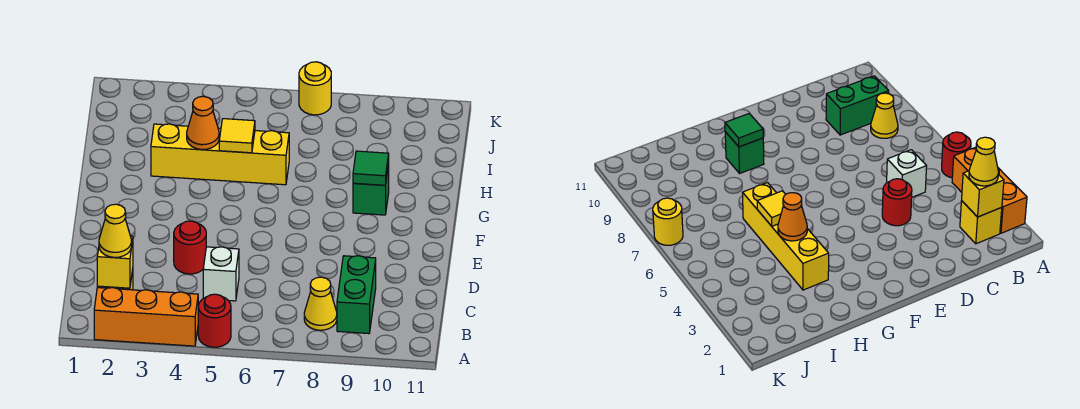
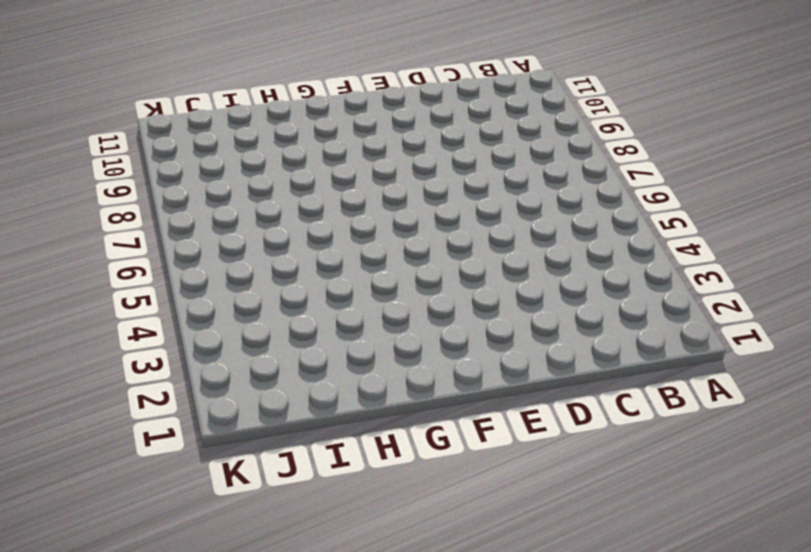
none -> orange brick A2:A4 level 1
none -> red round brick A5 level 1
none -> yellow brick B2 level 1

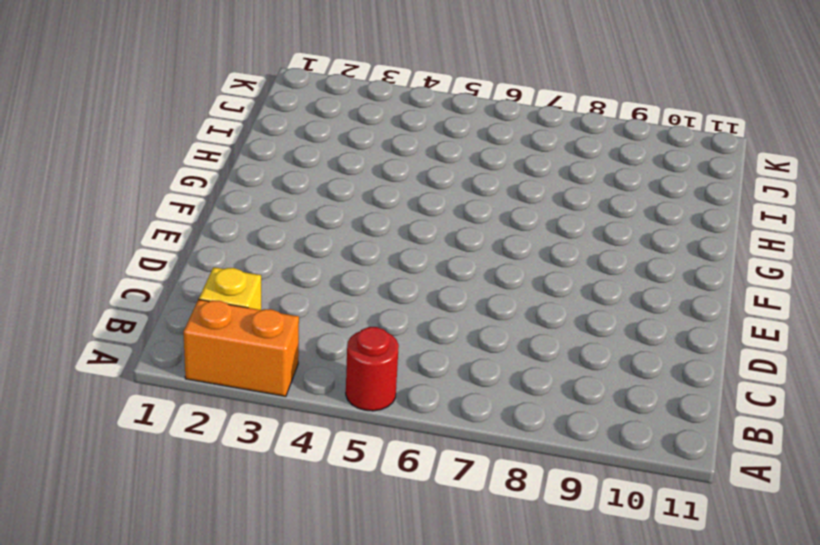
orange brick A2:A3 level 1 -> orange brick A2:A4 level 1
none -> yellow cone B8 level 1
none -> green brick B9:C9 level 1
none -> white brick C5 level 1

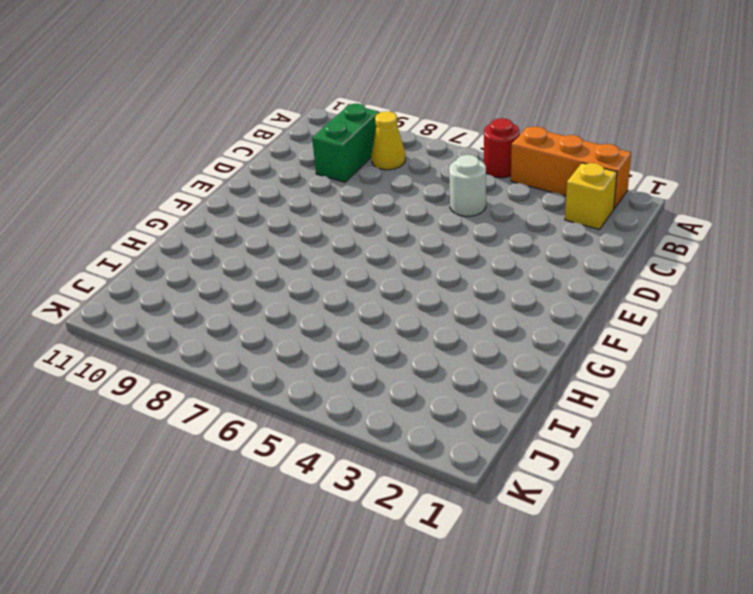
white round brick C5 level 1 -> white brick C5 level 1
none -> red round brick D4 level 1
none -> green brick G9 level 1
none -> yellow brick H3:H6 level 1

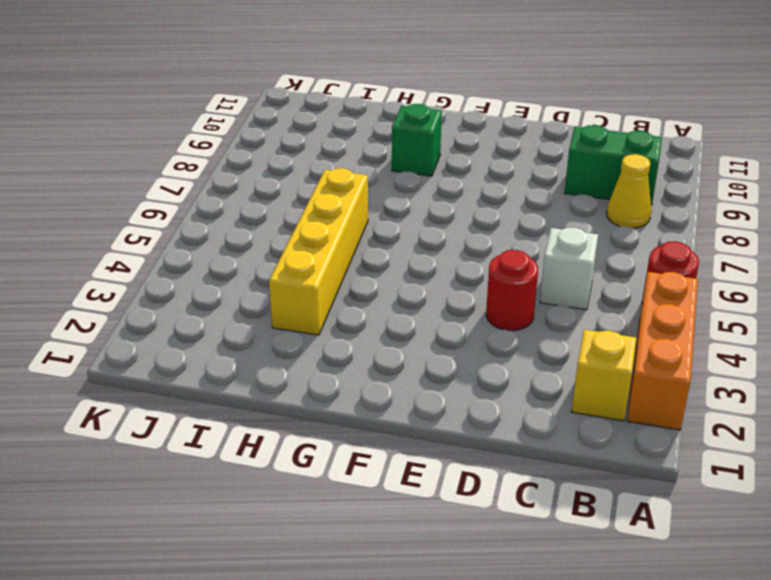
none -> yellow round brick K7 level 1
none -> yellow brick B2 level 2
none -> green tile G9 level 2

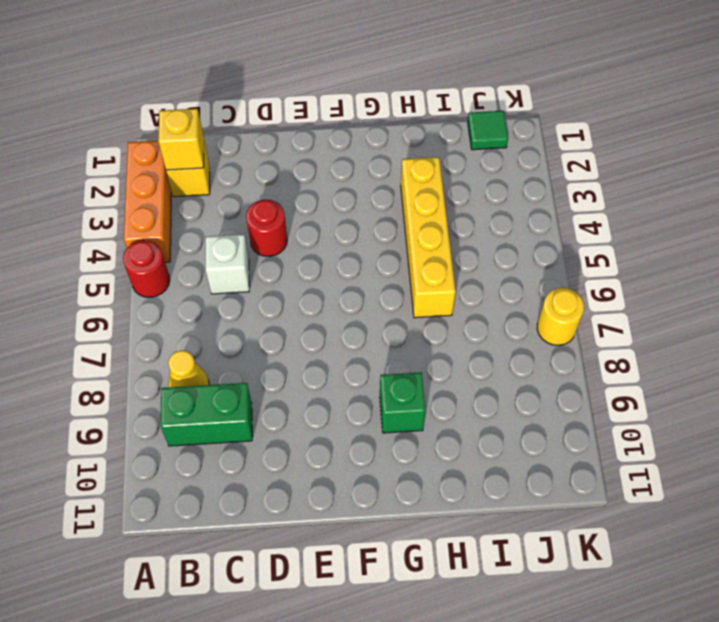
green tile J1 level 1 -> green tile G9 level 2
none -> orange cone H4 level 2
none -> yellow tile H5 level 2
none -> yellow cone B2 level 3

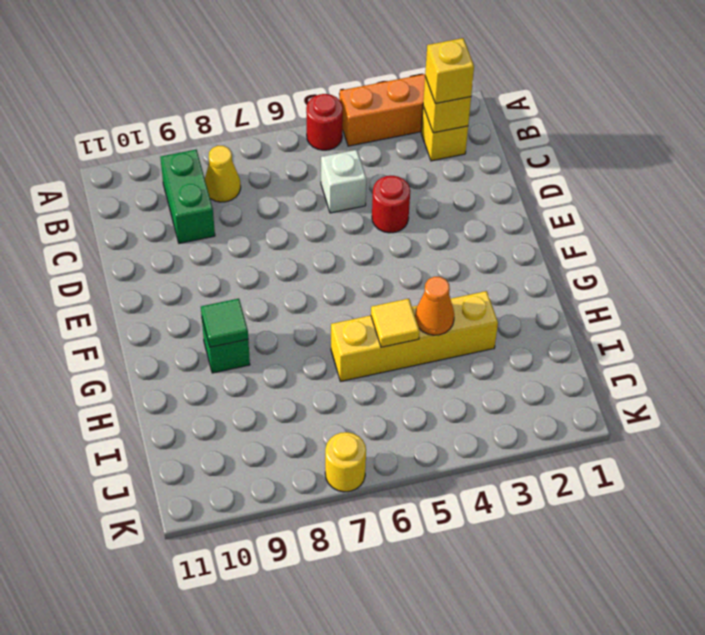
yellow brick B2 level 3 -> yellow cone B2 level 3

